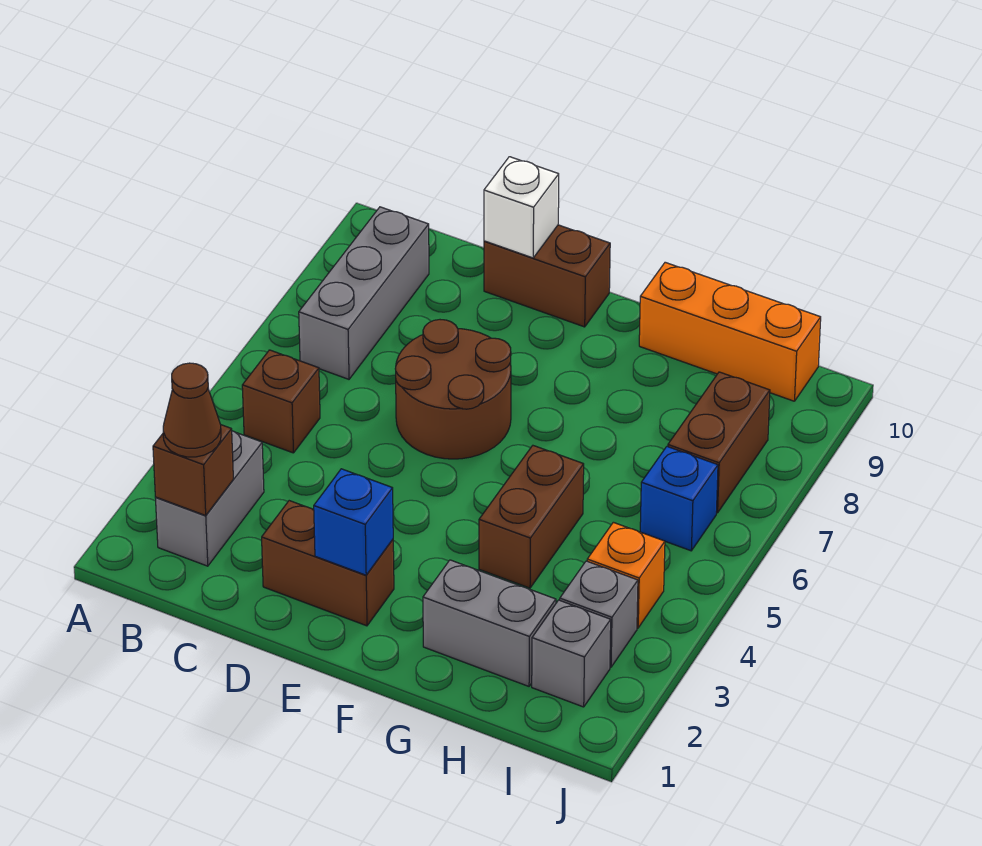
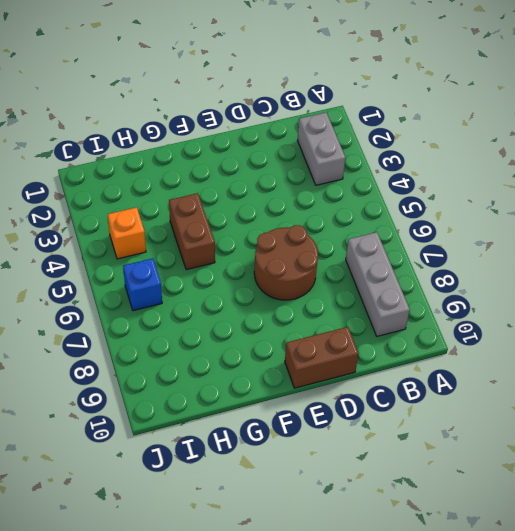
none -> brown brick B5 level 1
none -> brown brick D2:E2 level 1
none -> grey brick G2:H2 level 1

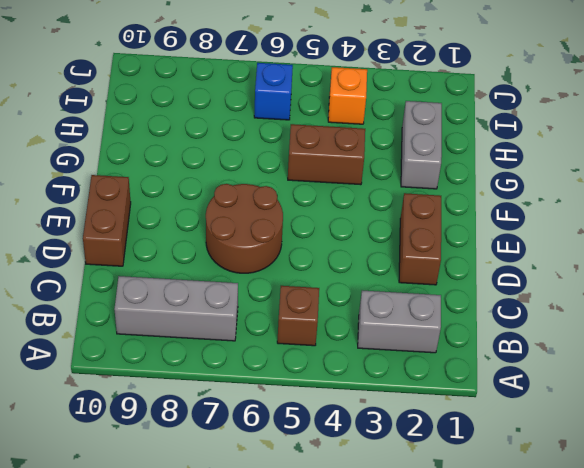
none -> orange brick G10:I10 level 1
none -> grey brick I2 level 1
none -> grey brick I3 level 1

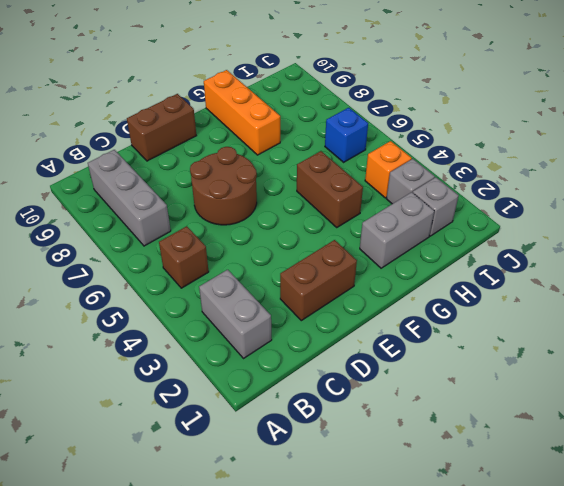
orange brick G8:G10 level 1 -> orange brick G10:I10 level 1
none -> brown brick I7:I8 level 1
none -> brown brick B2 level 2
none -> white brick D10 level 2

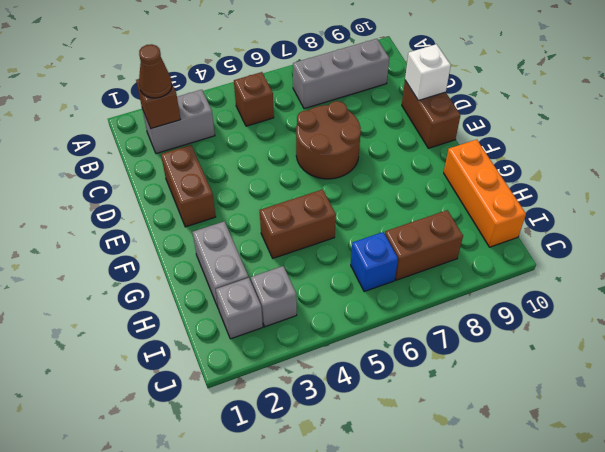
none -> orange brick I4 level 1
none -> blue brick E2 level 2

